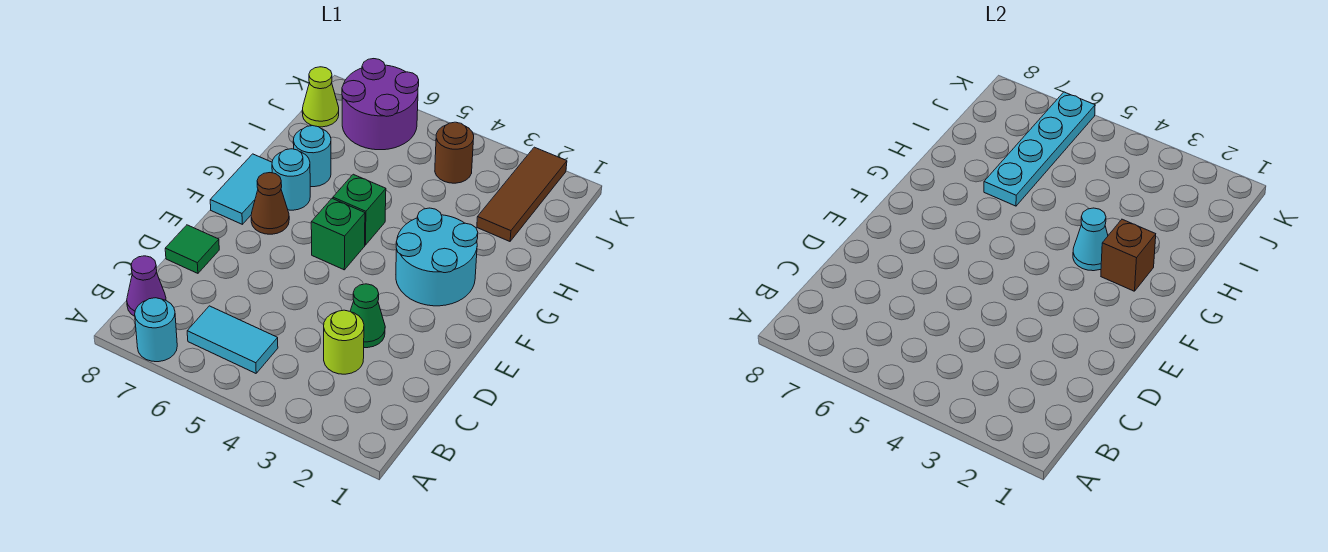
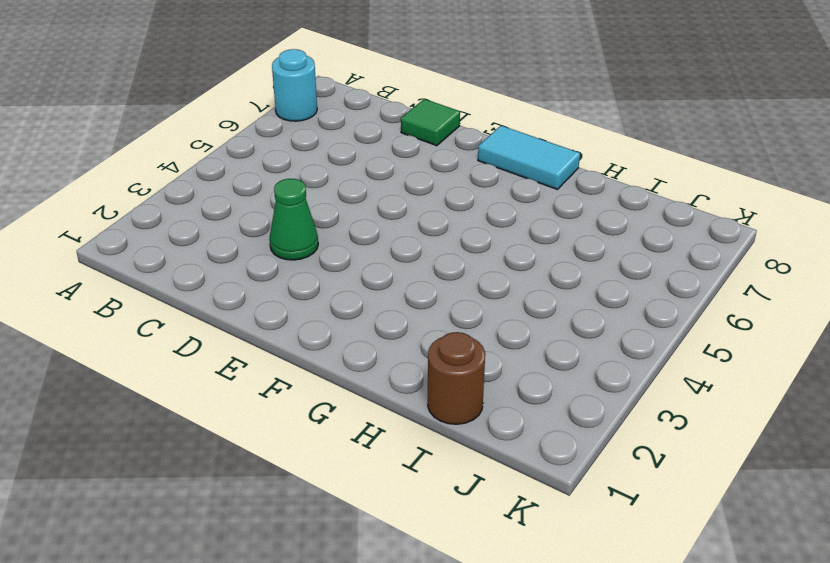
brown round brick I1 level 1 -> brown round brick J4 level 1
none -> cyan tile B5:B6 level 1
none -> purple cone B8 level 1
none -> lime round brick C3 level 1

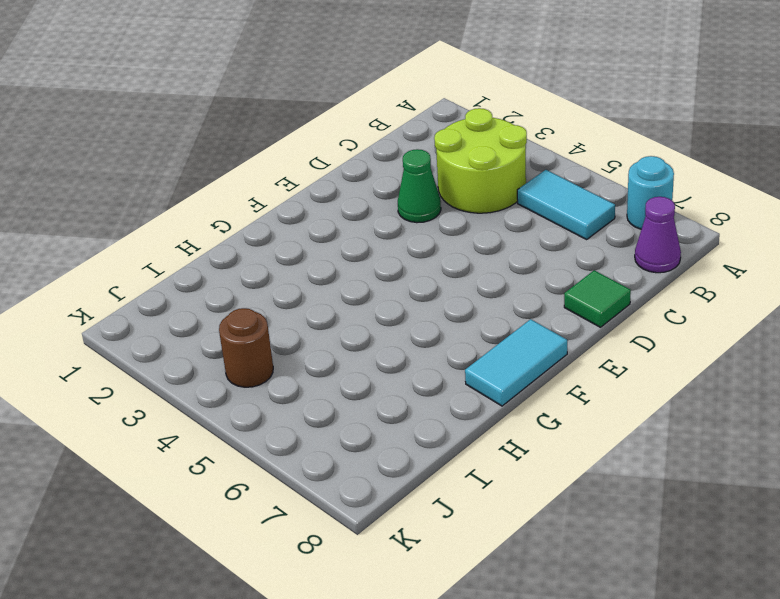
lime round brick B3:C4 level 1 -> lime round brick C3 level 1
none -> cyan round brick F2:G3 level 1
none -> green brick F5 level 1
none -> brown cone F7 level 1

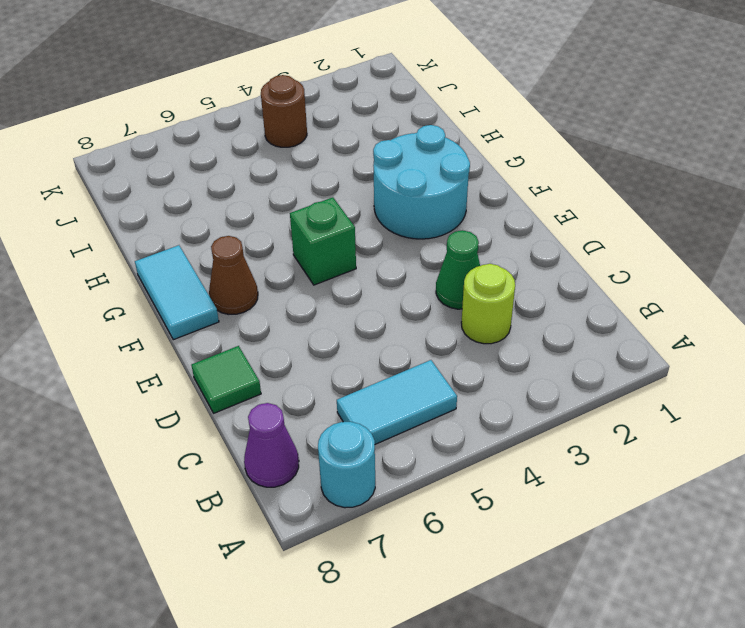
none -> green brick G5 level 1
none -> cyan round brick G7 level 1
none -> cyan round brick H7 level 1

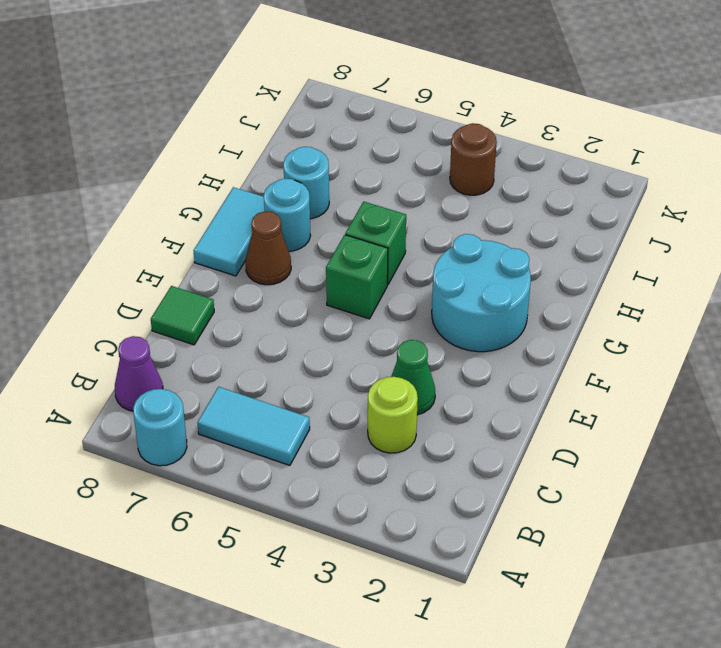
none -> brown tile I2:K2 level 1
none -> purple round brick J6:K7 level 1
none -> lime cone J8 level 1

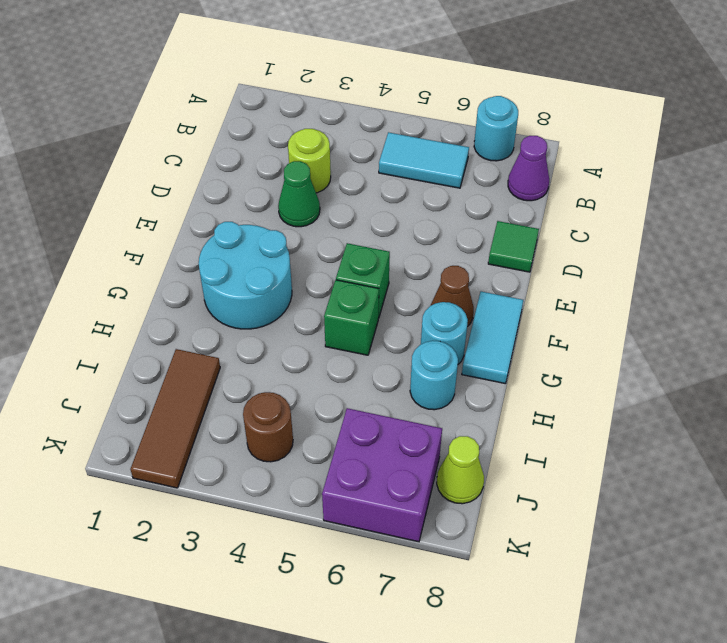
purple brick J6:K7 level 1 -> purple round brick J6:K7 level 1
none -> brown brick G2 level 2
none -> cyan cone G3 level 2
none -> cyan plate H6:K6 level 2

